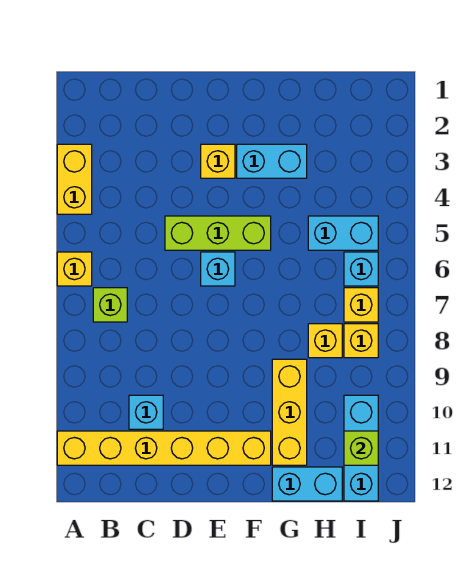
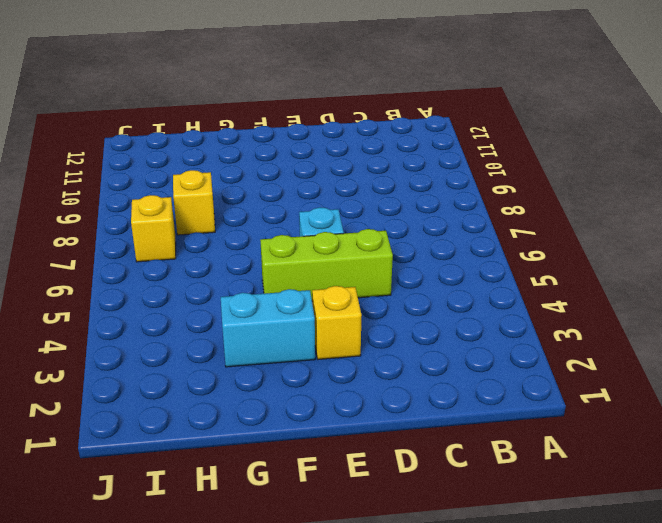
none -> yellow brick A3:A4 level 1
none -> yellow brick A6 level 1
none -> yellow brick A11:F11 level 1

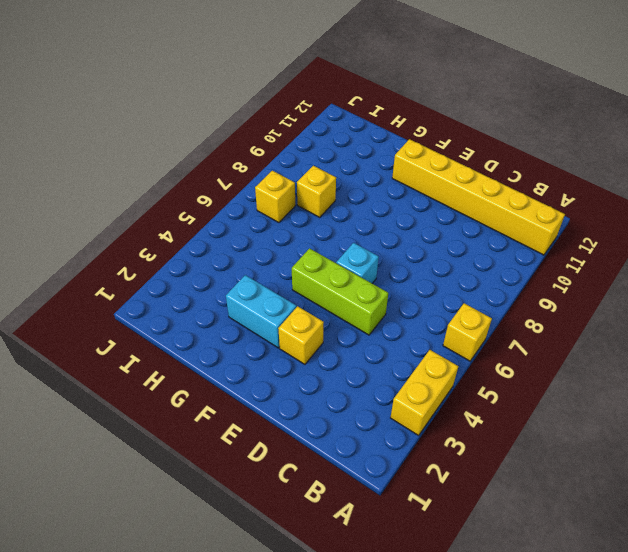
none -> lime brick B7 level 1
none -> cyan brick C10 level 1
none -> yellow brick G9:G11 level 1

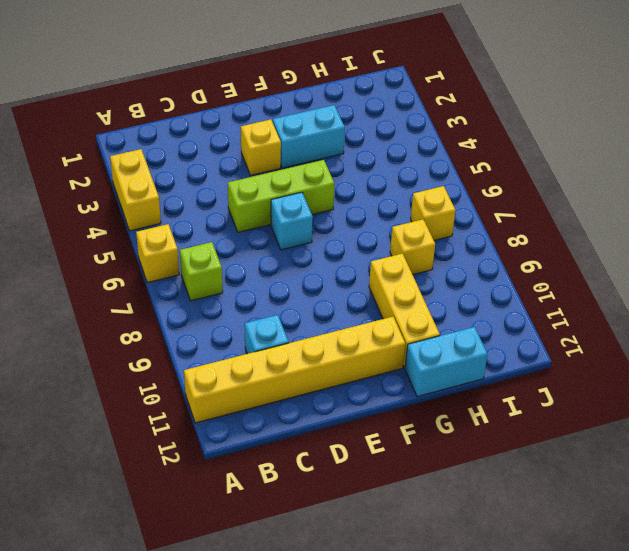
none -> cyan brick H5:I5 level 1
none -> cyan brick I6 level 1
none -> yellow brick I8 level 1

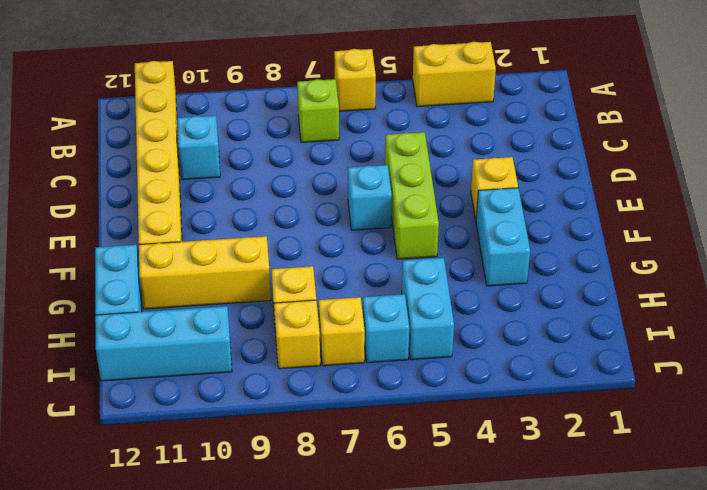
none -> lime brick I11 level 2

